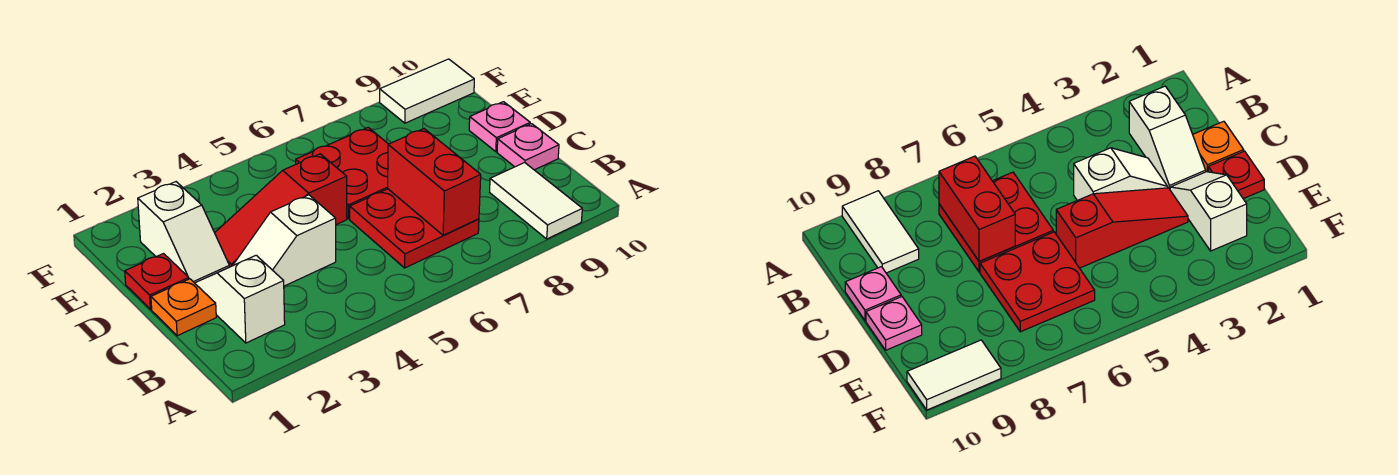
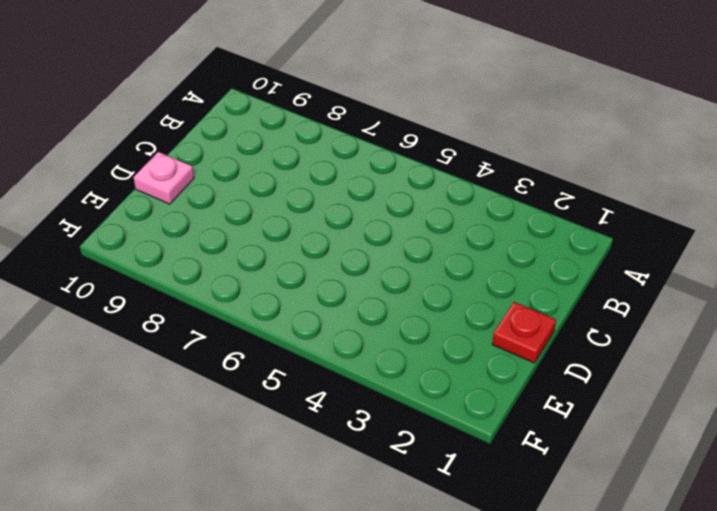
none -> white tile A9:B9 level 1
none -> white slope B2:C2 level 1 top B
none -> red plate B6:C7 level 1

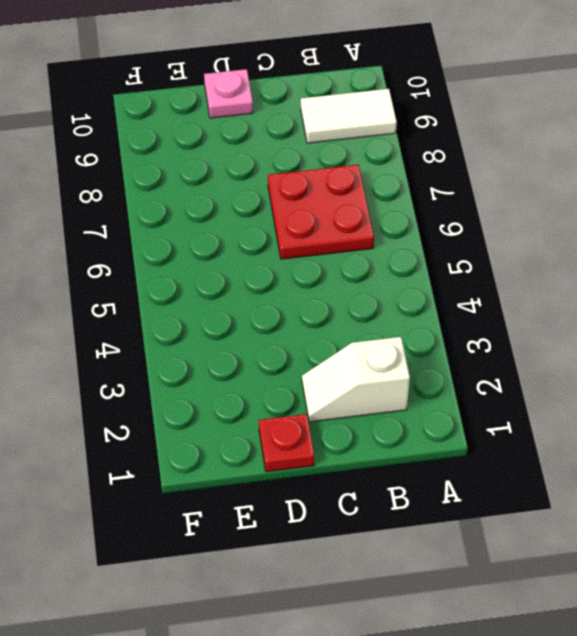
none -> orange plate C1 level 1
none -> white slope C3:C4 level 1 top 4
none -> pink plate C10 level 1

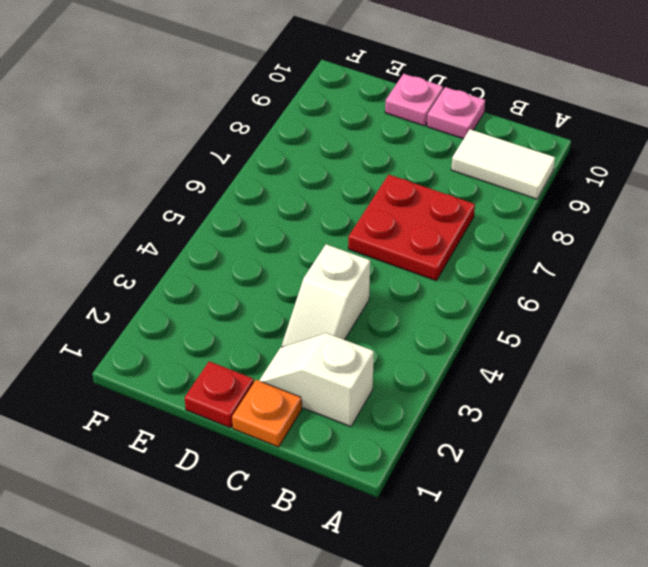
none -> white slope D2:E2 level 1 top E
none -> red slope D3:D5 level 1 top 5
none -> red plate D6:E7 level 1

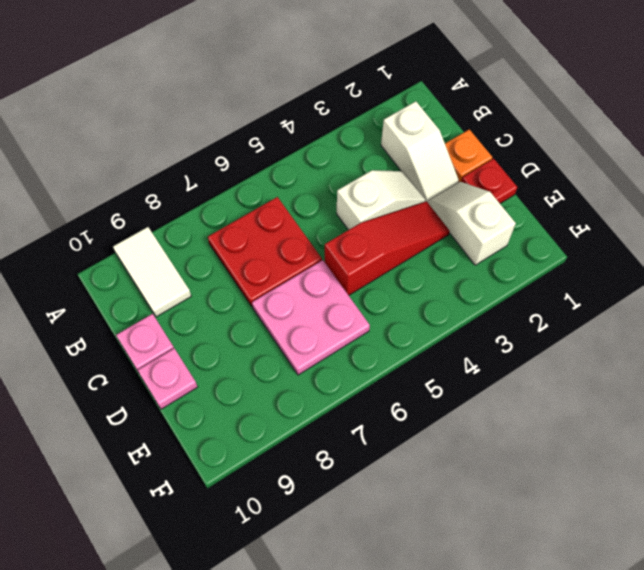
pink plate D6:E7 level 1 -> red plate D6:E7 level 1
none -> white tile F9:F10 level 1
none -> red brick B7:C7 level 2

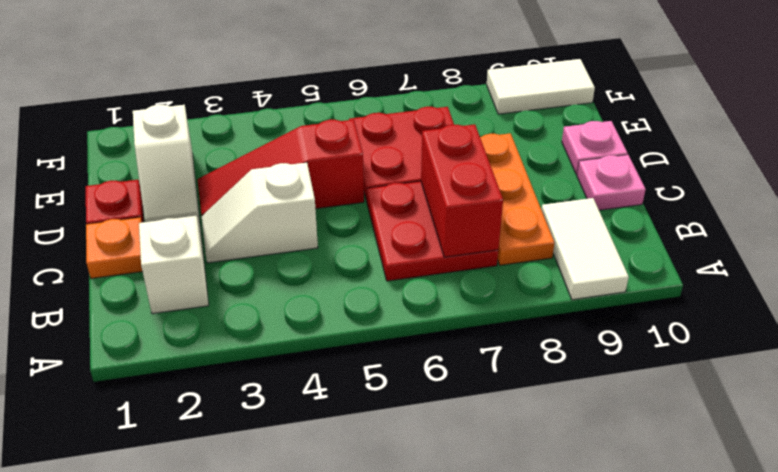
orange plate B8:D8 level 1 -> none

